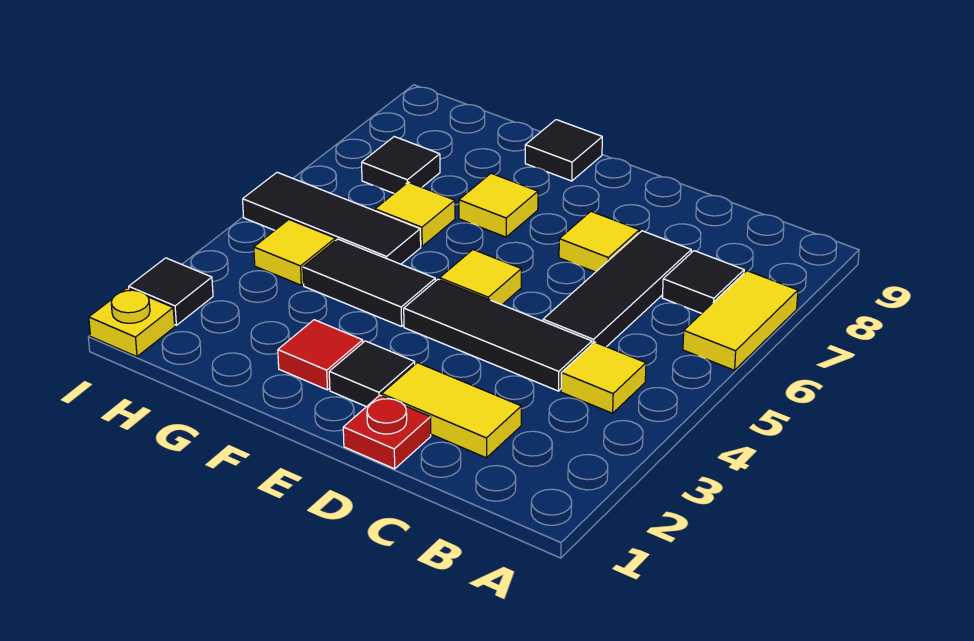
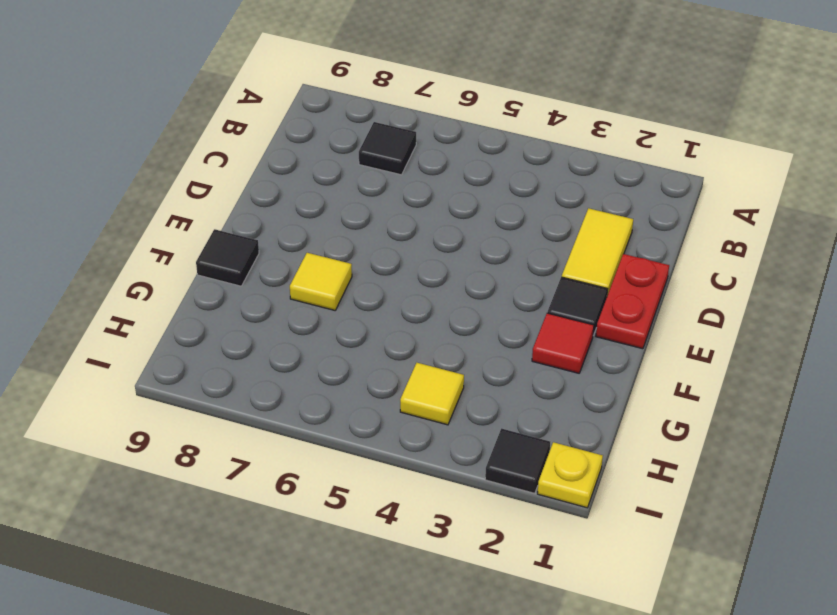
red plate D1:E1 level 1 -> red plate D1 level 1
none -> yellow tile A6:A7 level 1
none -> yellow tile B4 level 1
none -> black tile C4:E4 level 1

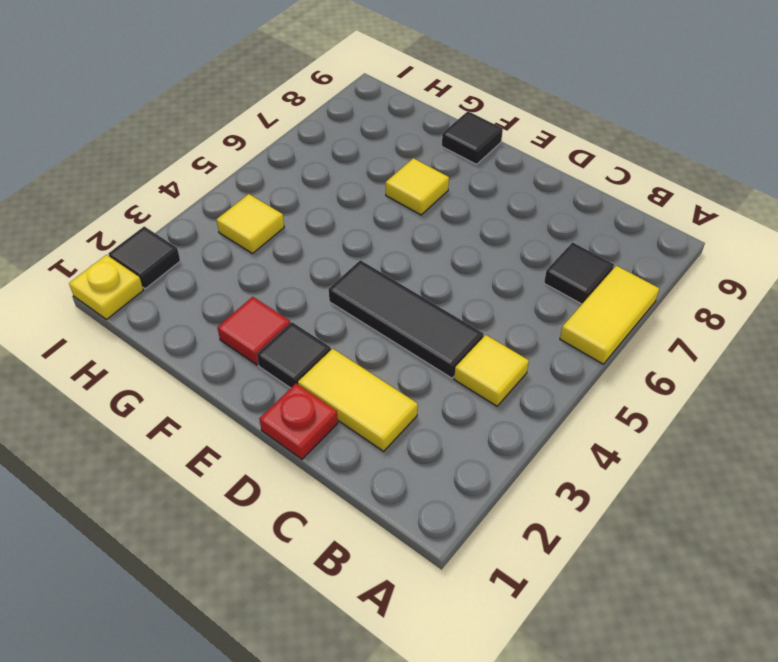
none -> black tile C5:C7 level 1
none -> yellow tile D7 level 1
none -> yellow tile E5 level 1

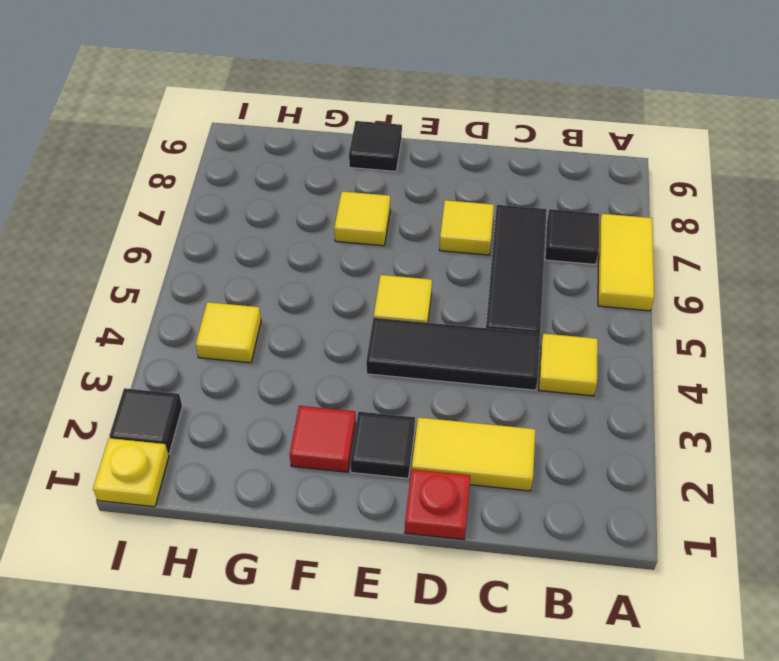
none -> black tile F4:G4 level 1
none -> black tile G5:I5 level 1
none -> yellow tile G6 level 1

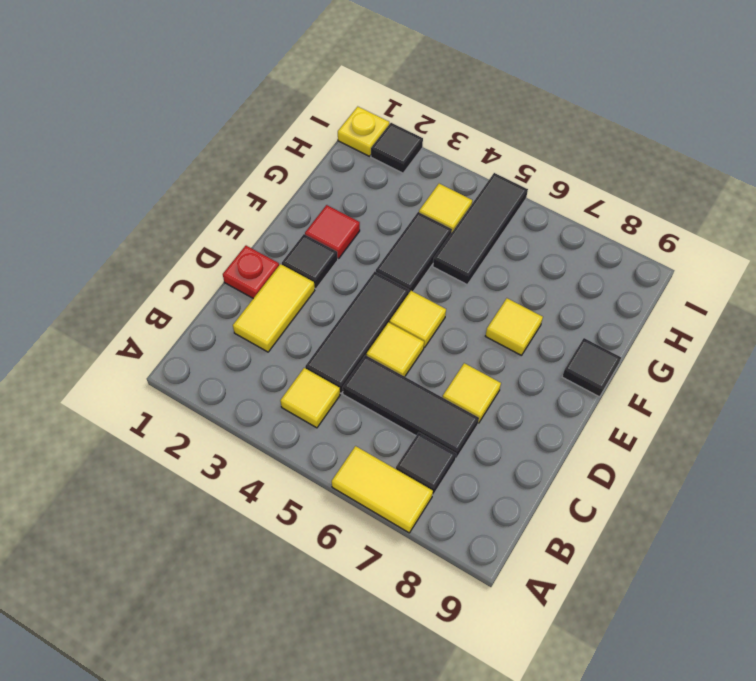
yellow tile D5 level 1 -> yellow tile G6 level 1
none -> black tile H7 level 1

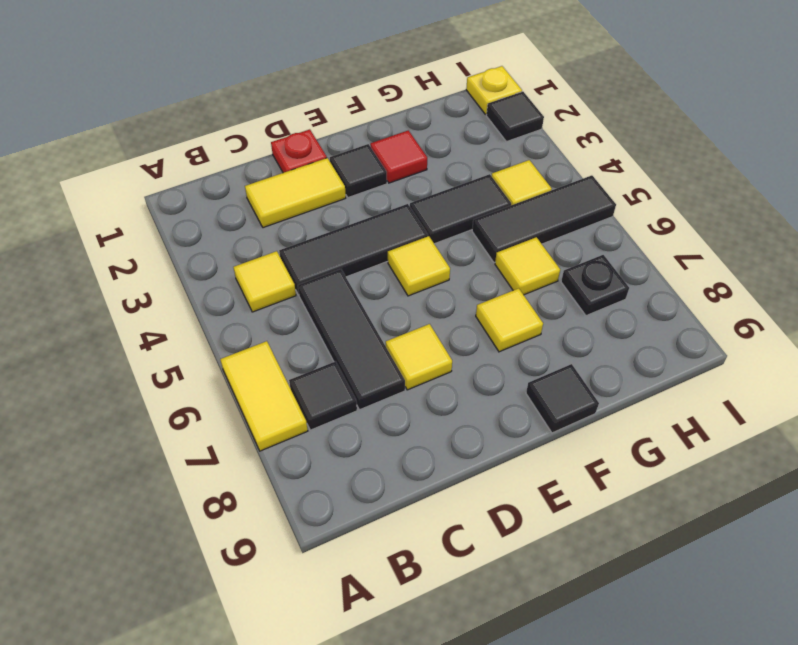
black plate H7 level 1 -> black tile H7 level 1

